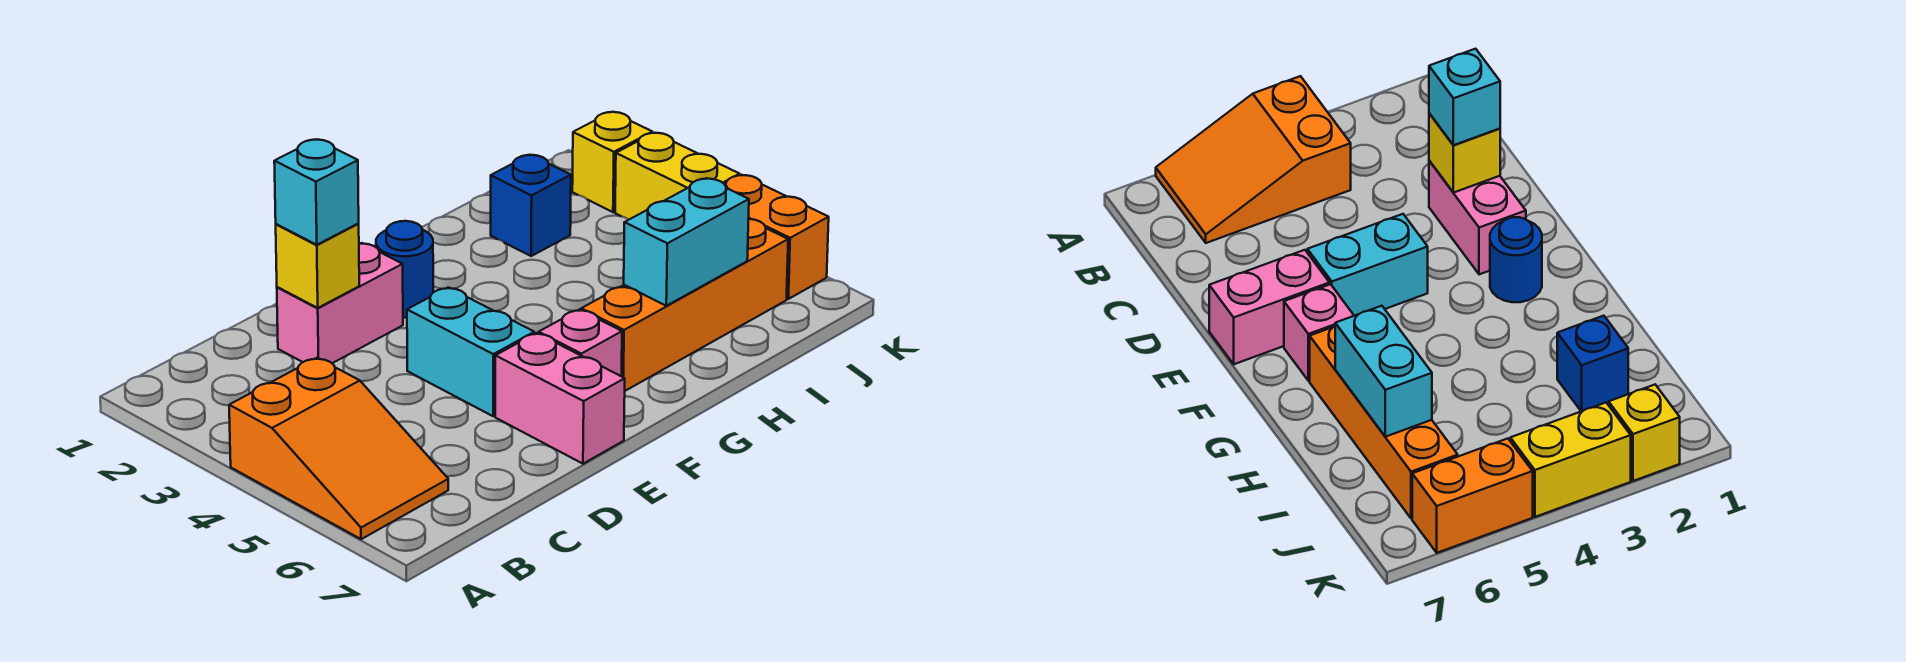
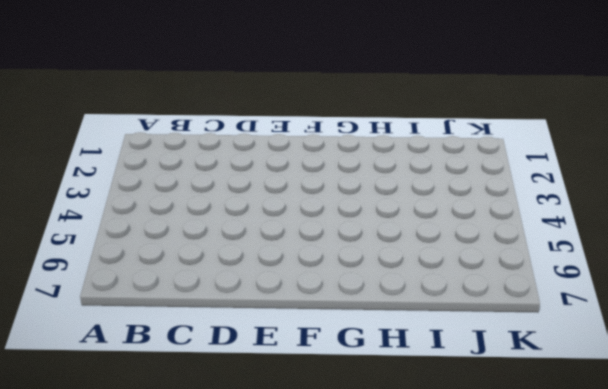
none -> orange slope A4:B6 level 1 top 4
none -> pink brick D2:E2 level 1
none -> cyan brick E4:E5 level 1

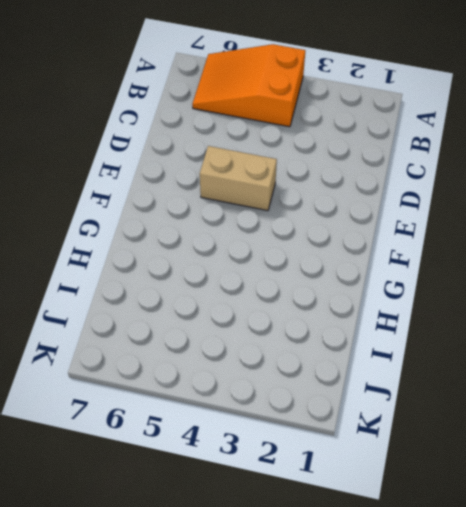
tan brick E4:E5 level 1 -> cyan brick E4:E5 level 1
none -> pink brick D2:E2 level 1
none -> pink brick E6:E7 level 1
none -> blue round brick F2 level 1

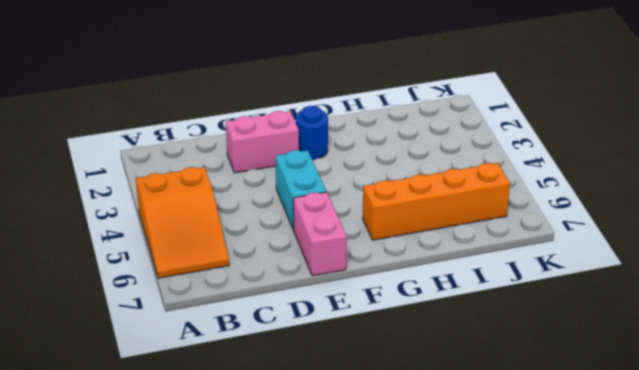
none -> pink brick F6 level 1
none -> blue brick I2 level 1
none -> yellow brick K2 level 1

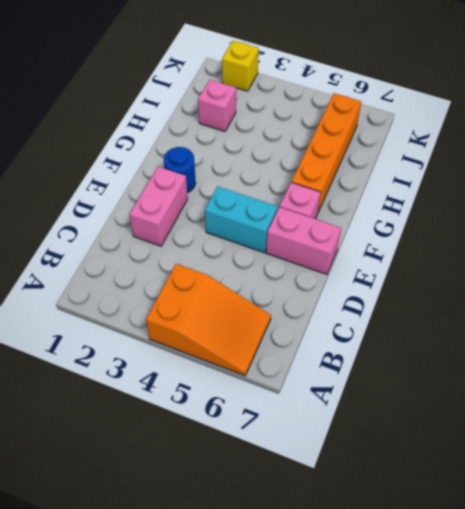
pink brick I2 level 1 -> blue brick I2 level 1
none -> yellow brick K3:K4 level 1
none -> orange brick K5:K6 level 1
none -> yellow brick D2 level 2

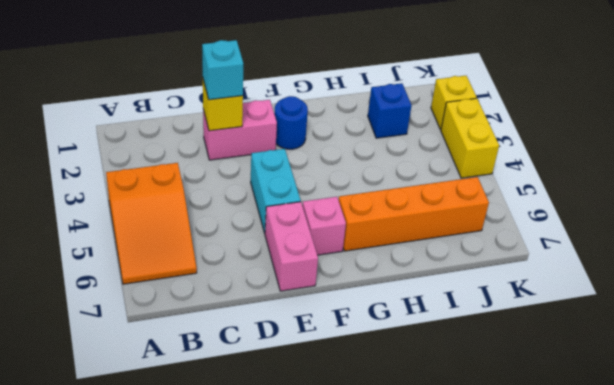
none -> orange brick K5:K6 level 1
none -> cyan brick H6:I6 level 2

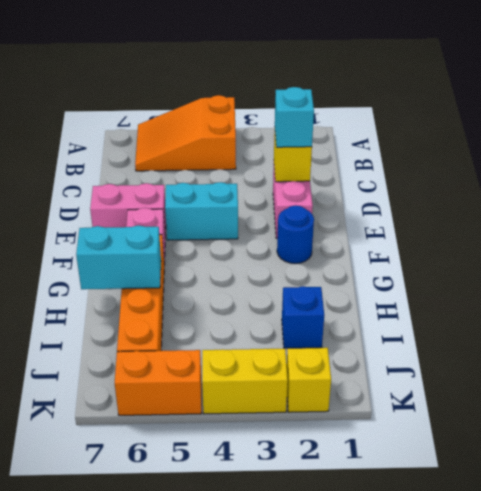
cyan brick H6:H7 level 2 -> cyan brick H6:I6 level 2

